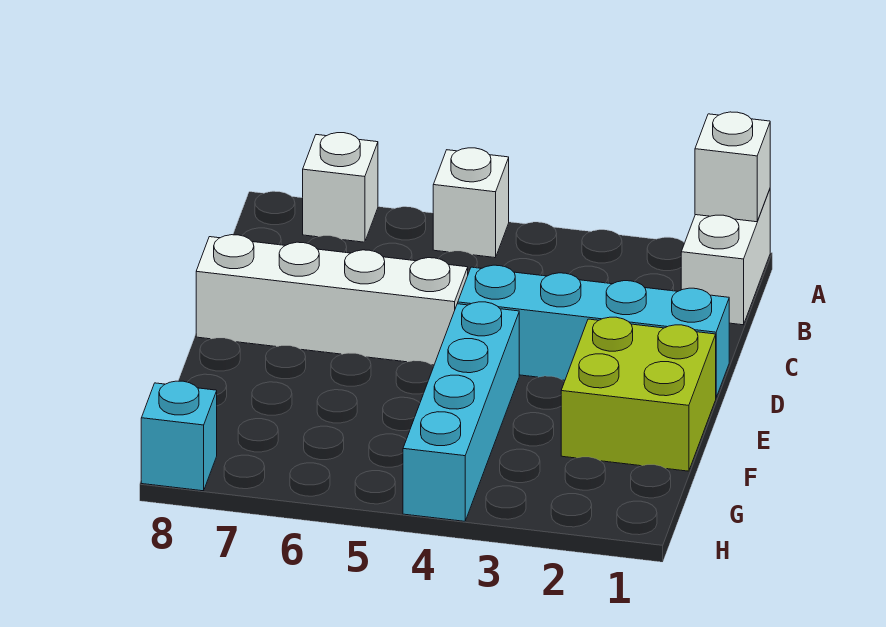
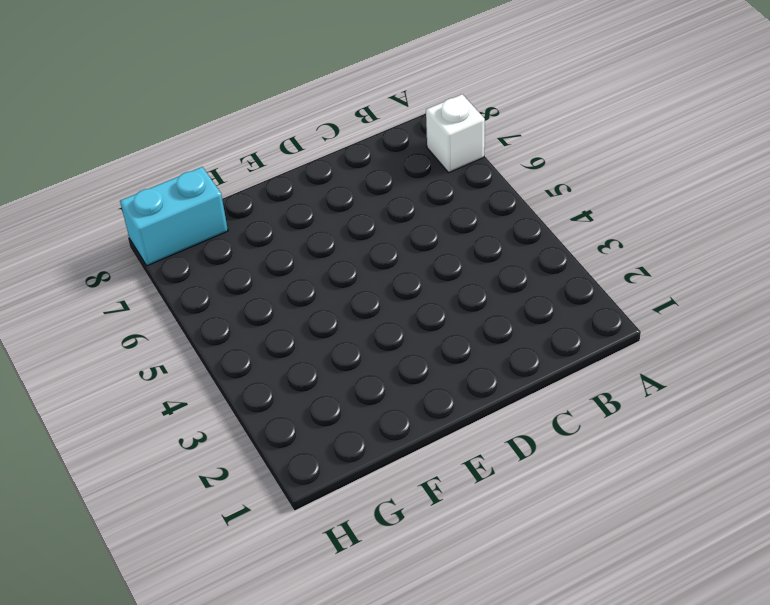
cyan brick G8:H8 level 1 -> cyan brick H8 level 1
none -> white brick A1:B1 level 1
none -> white brick A5 level 1

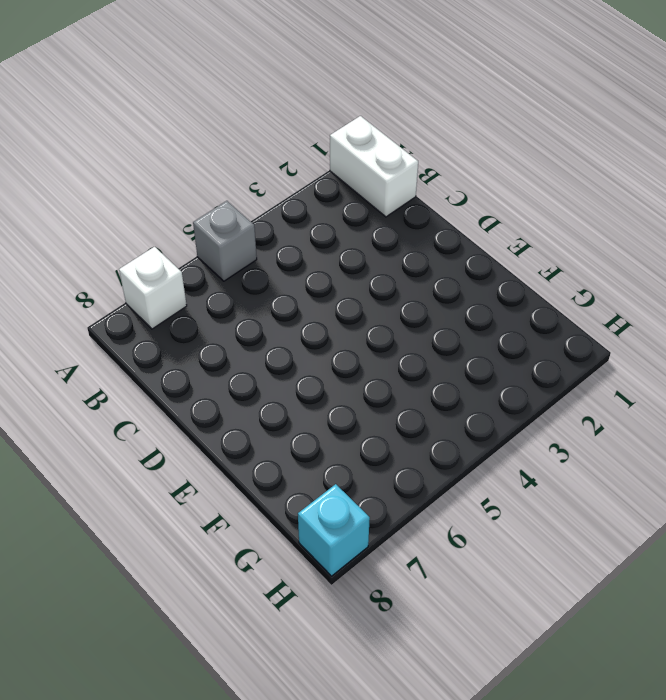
grey brick A5 level 1 -> white brick A5 level 1
none -> cyan brick D1:D4 level 1
none -> white brick D5:D8 level 1

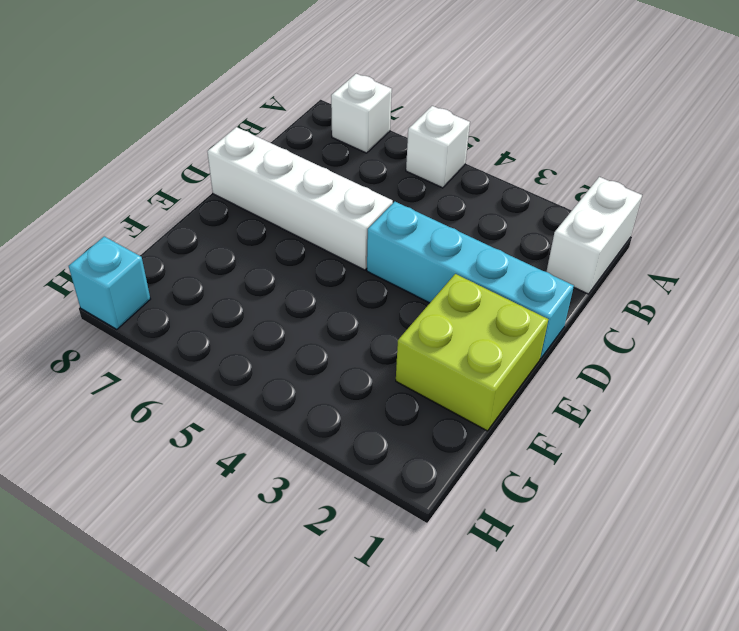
none -> cyan brick E4:H4 level 1
none -> white brick A1 level 2

